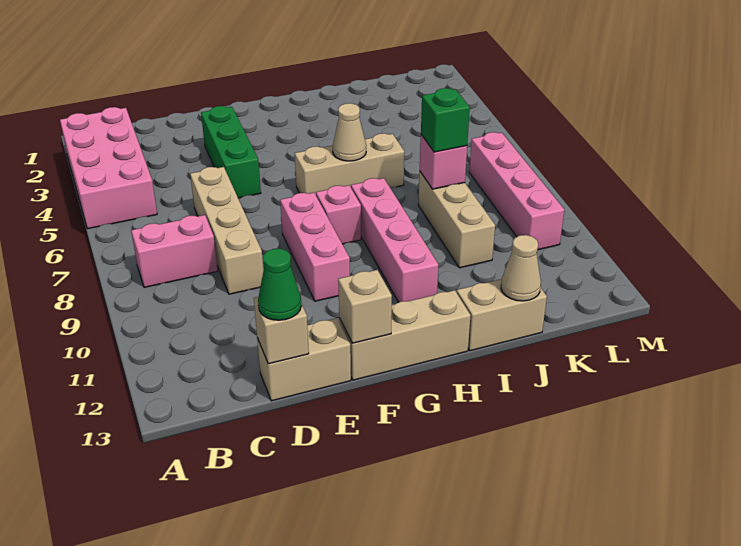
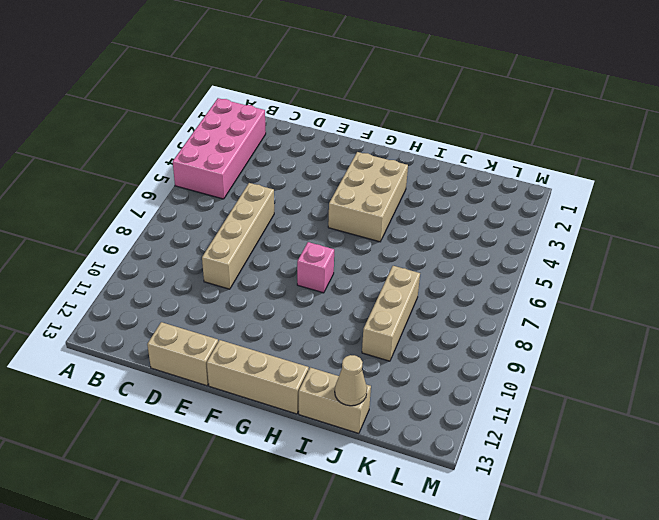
tan brick G3:H5 level 1 -> none
none -> pink brick B8:C8 level 1
none -> green brick E3:E5 level 1
none -> pink brick F8:F10 level 1

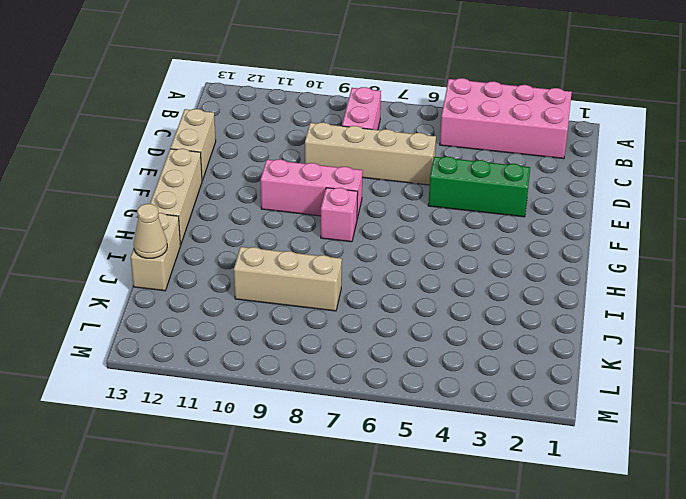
none -> tan brick G6:I6 level 1
none -> pink brick H8:H11 level 1
none -> pink brick L7:L10 level 1

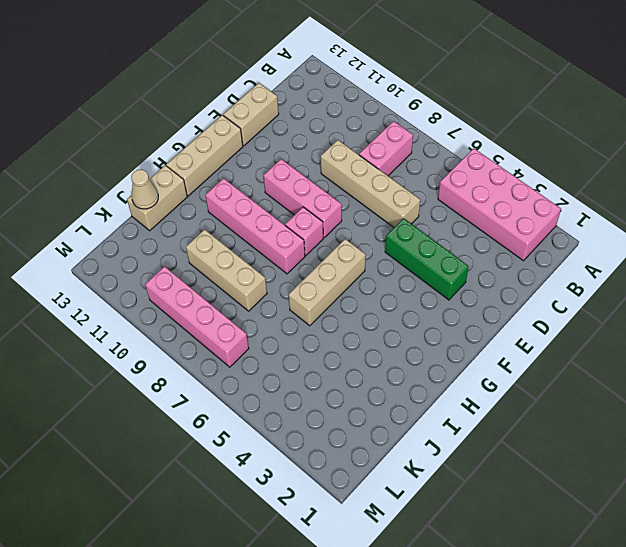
none -> tan brick D13 level 2
none -> tan brick F13 level 2
none -> tan cone H6 level 2

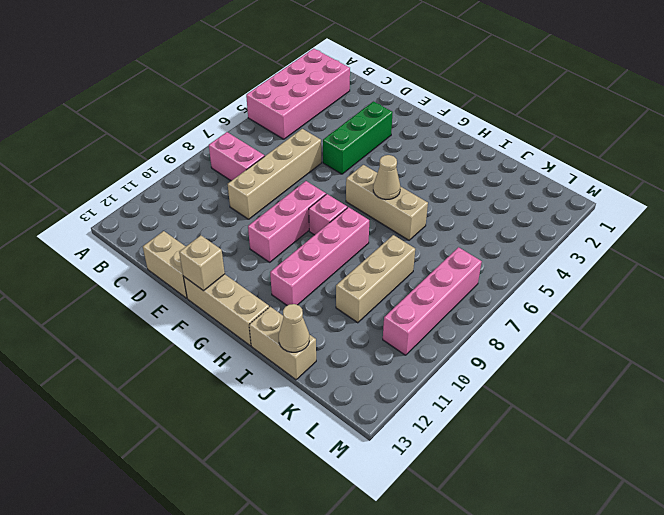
none -> tan brick D13 level 2
none -> pink brick J8 level 2
none -> green cone D13 level 3

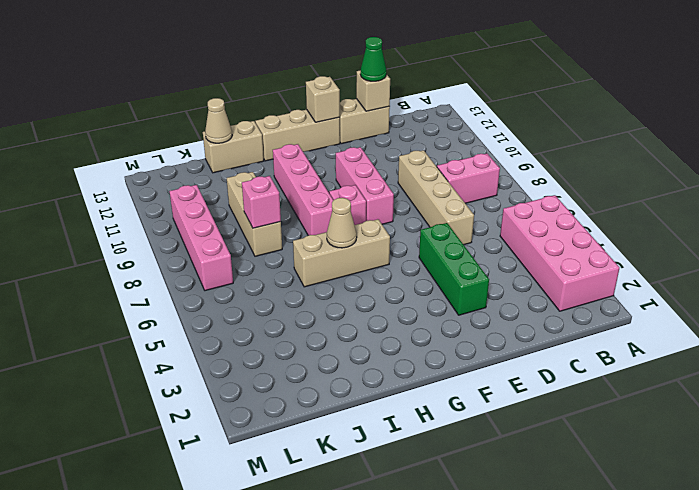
none -> green brick J8 level 3

